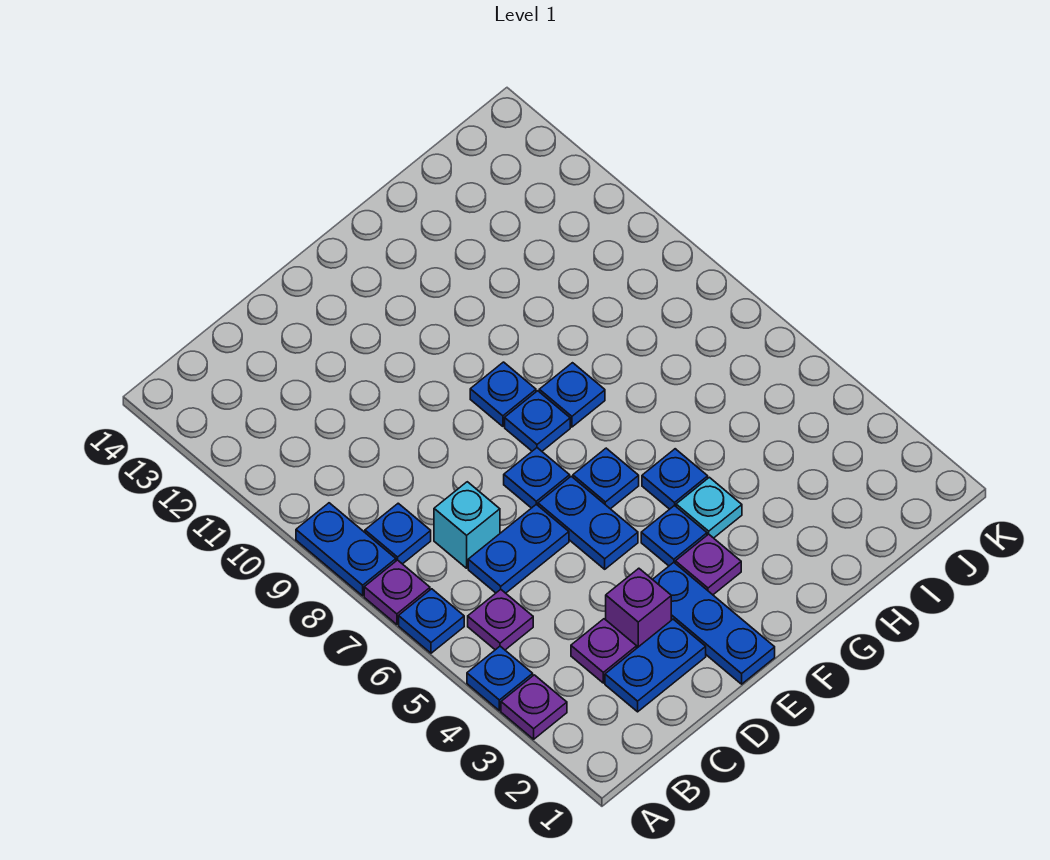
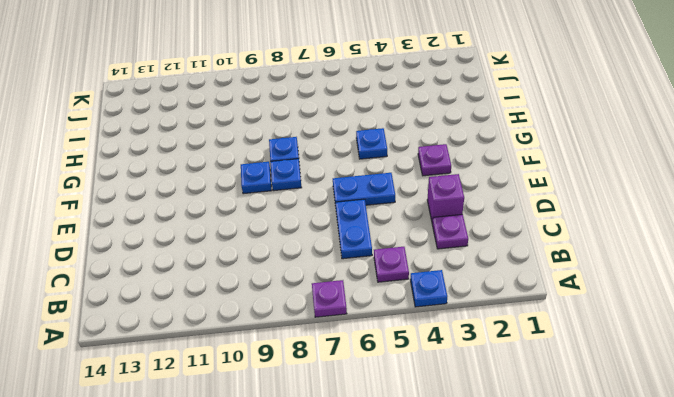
none -> purple plate A3 level 1
none -> blue plate A6 level 1
none -> blue plate A8:A9 level 1

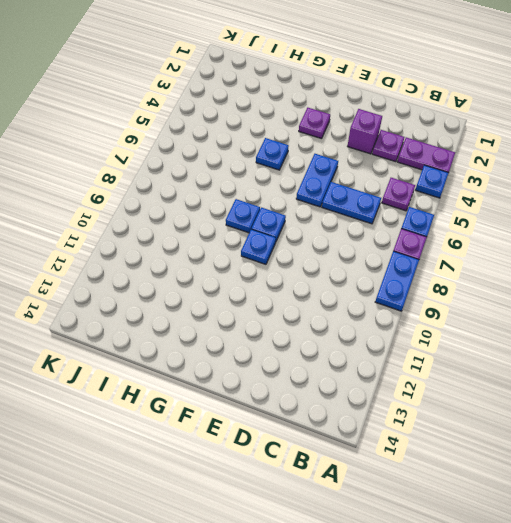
purple plate A3:B3 level 1 -> purple plate A3 level 1
none -> blue plate B8 level 1
none -> blue plate C2:D2 level 1
none -> cyan brick C7 level 1

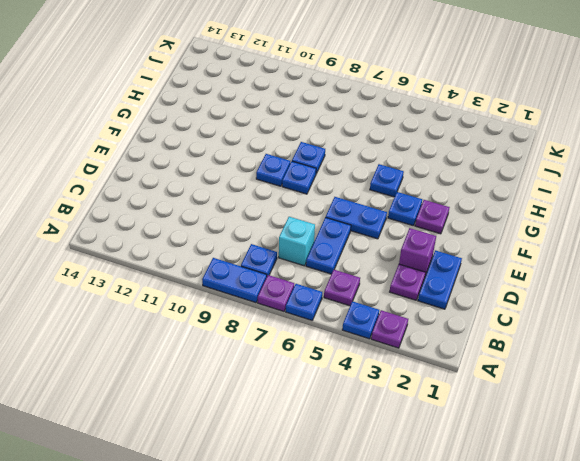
none -> blue plate E1:E3 level 1
none -> blue plate E7 level 1
none -> blue plate F6 level 1

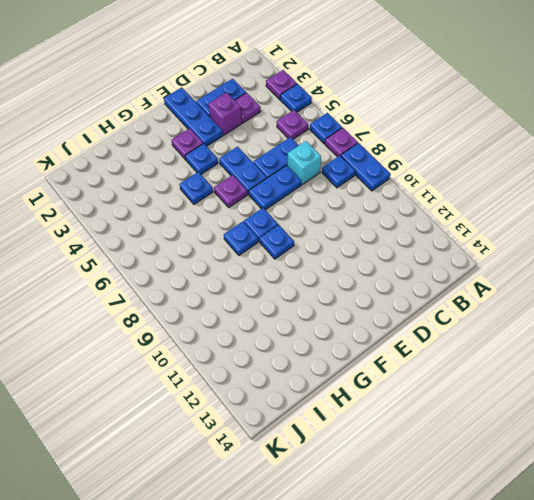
blue plate D7:E7 level 1 -> blue plate E7 level 1
purple plate F6 level 1 -> blue plate F6 level 1
none -> cyan plate G4 level 1

